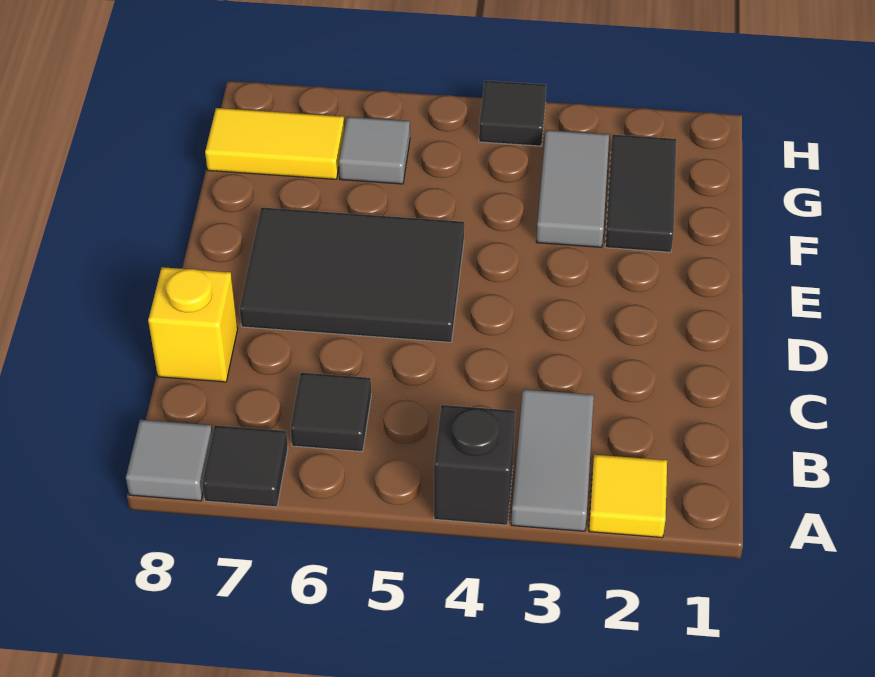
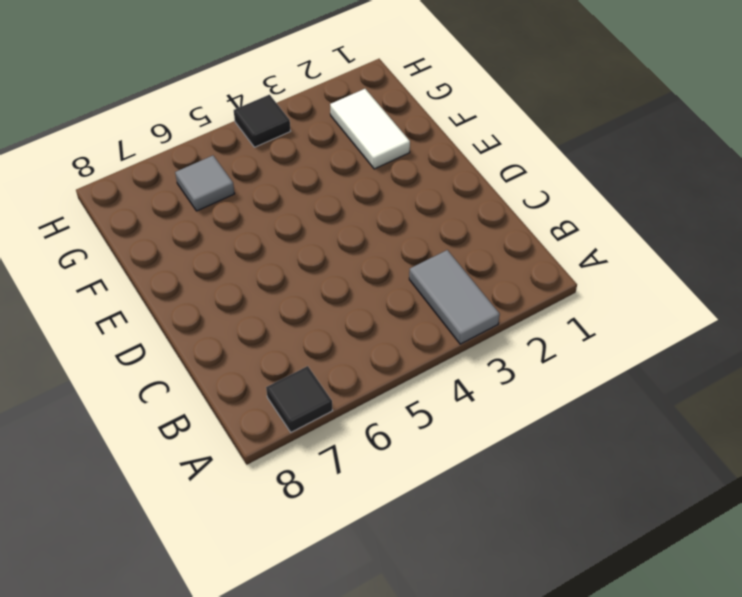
white tile F2:G2 level 1 -> black tile F2:G2 level 1
none -> yellow tile A2 level 1
none -> black brick A4 level 1
none -> grey tile A8 level 1

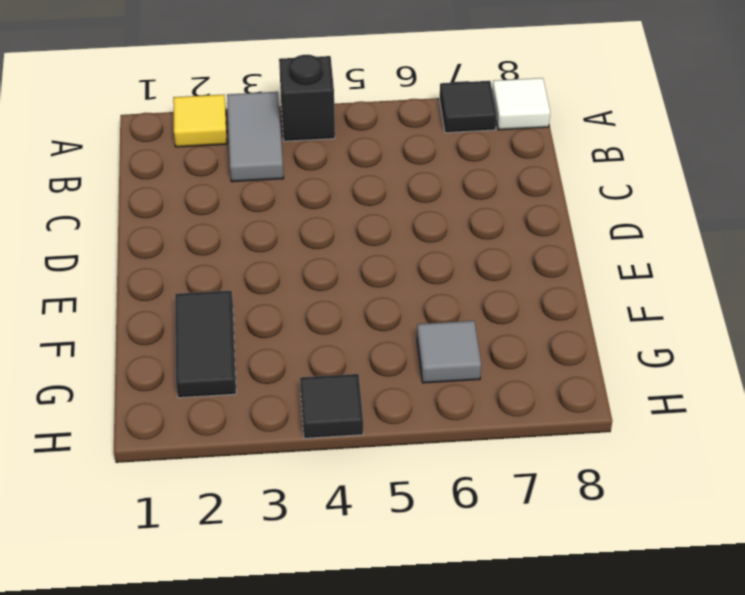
white tile A8 level 1 -> grey tile A8 level 1
none -> black tile B6 level 1
none -> yellow brick C8 level 1
none -> black tile D5:E7 level 1

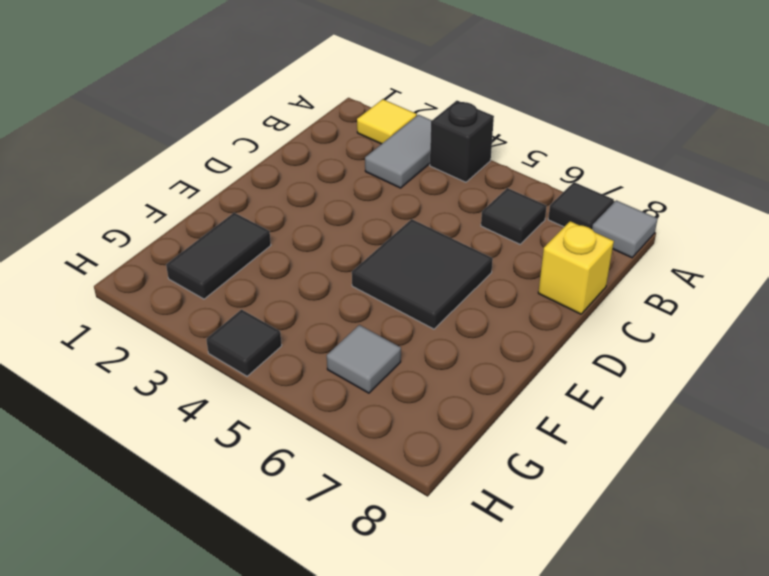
black tile D5:E6 level 1 -> black tile D5:E7 level 1
none -> grey tile F3:G3 level 1
none -> yellow tile G7:G8 level 1

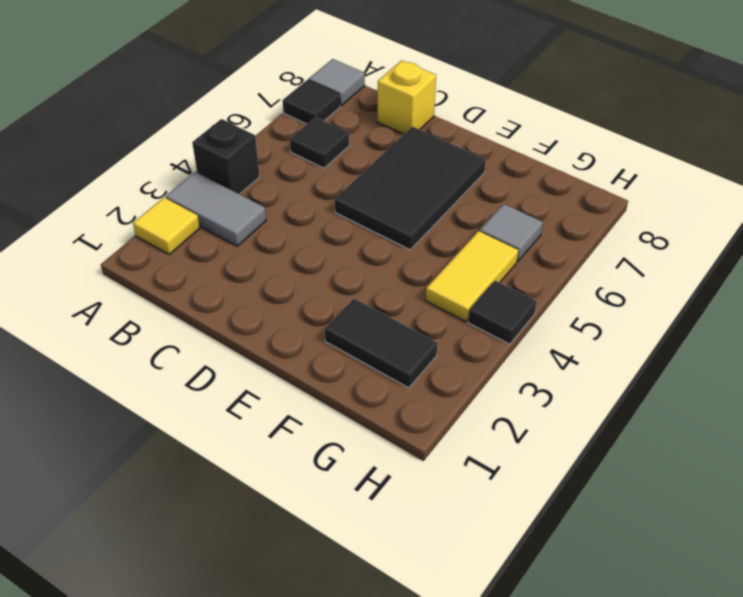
yellow tile G4:G5 level 1 -> yellow tile G7:G8 level 1
none -> grey tile F3:G3 level 1

